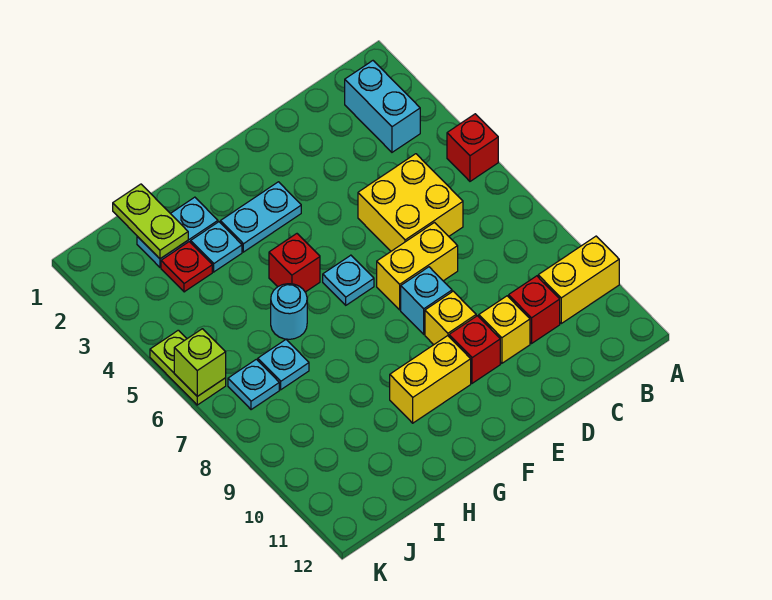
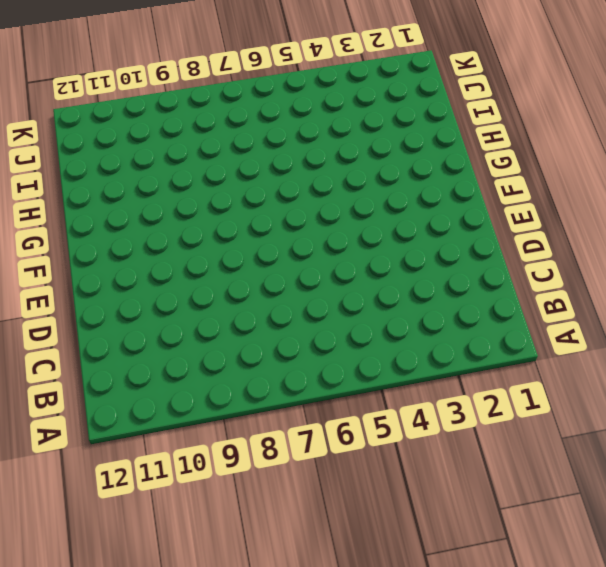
none -> red brick A5 level 1
none -> yellow brick A10:B10 level 1
none -> cyan brick B2:B3 level 1

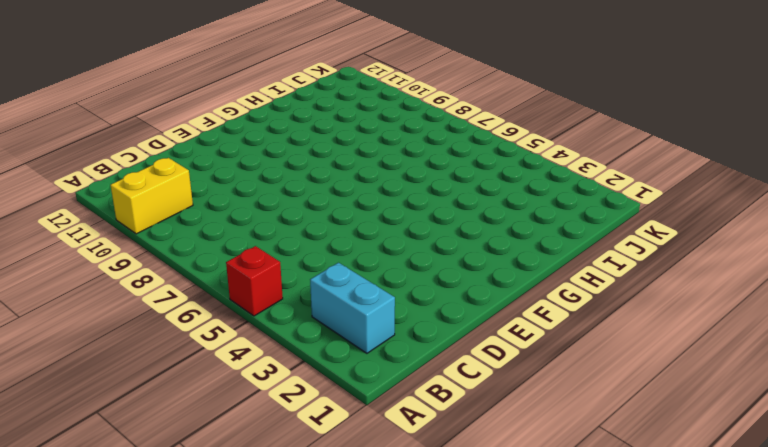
none -> yellow brick C5:D6 level 1
none -> red brick C10 level 1
none -> yellow brick D7:E7 level 1

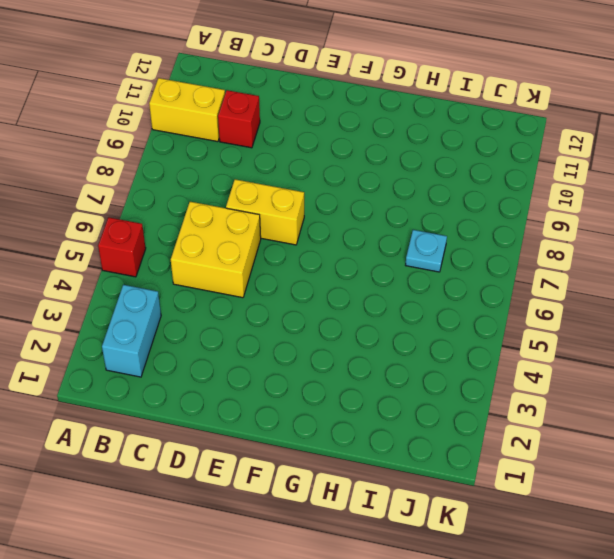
none -> yellow brick D10 level 1
none -> cyan brick E8 level 1
none -> yellow brick E9 level 1

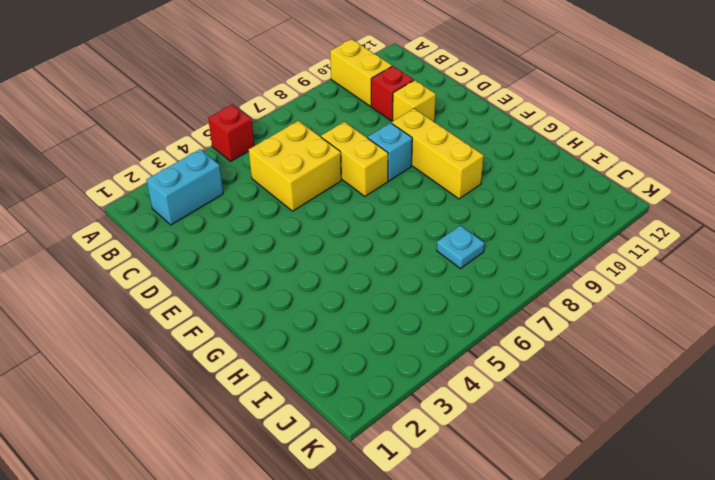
yellow brick E9:G9 level 1 -> yellow brick E9 level 1
none -> red brick E10 level 1
none -> cyan plate F3:G3 level 1
none -> cyan plate F6 level 1

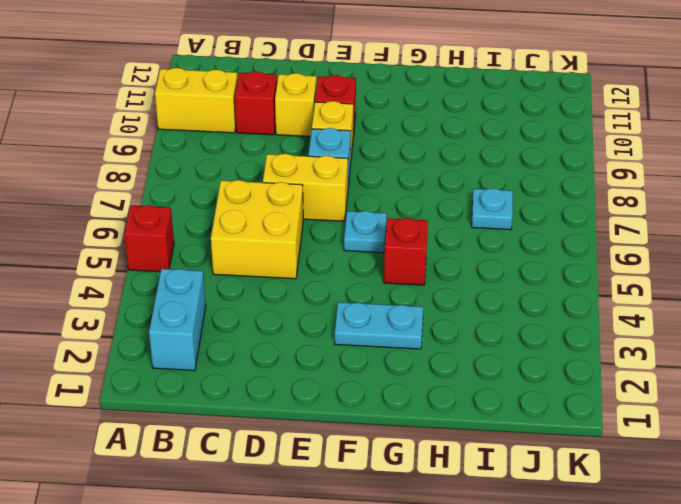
none -> yellow brick F10:G10 level 1
none -> cyan plate H2:I2 level 1
none -> cyan plate H3 level 1

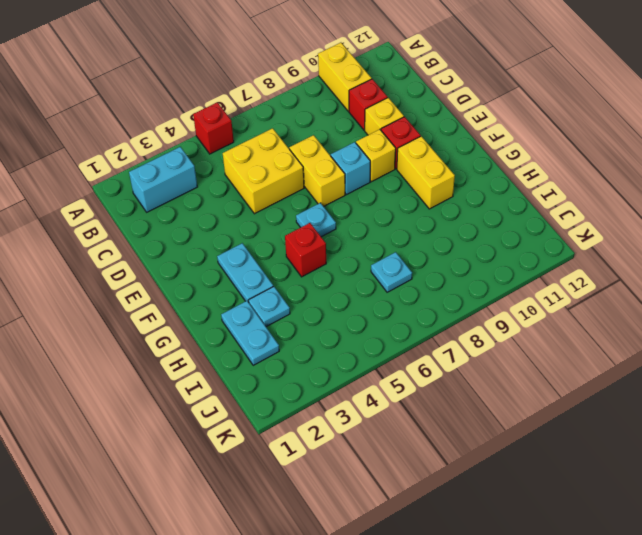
none -> cyan round brick H6 level 1
none -> red plate I3 level 1
none -> cyan plate J7 level 1

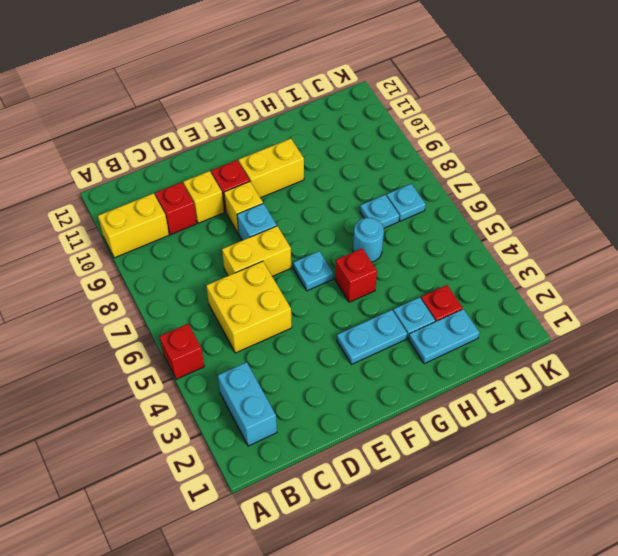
none -> lime plate K5:K6 level 1
none -> lime plate I1:I2 level 2
none -> lime brick K6 level 2

